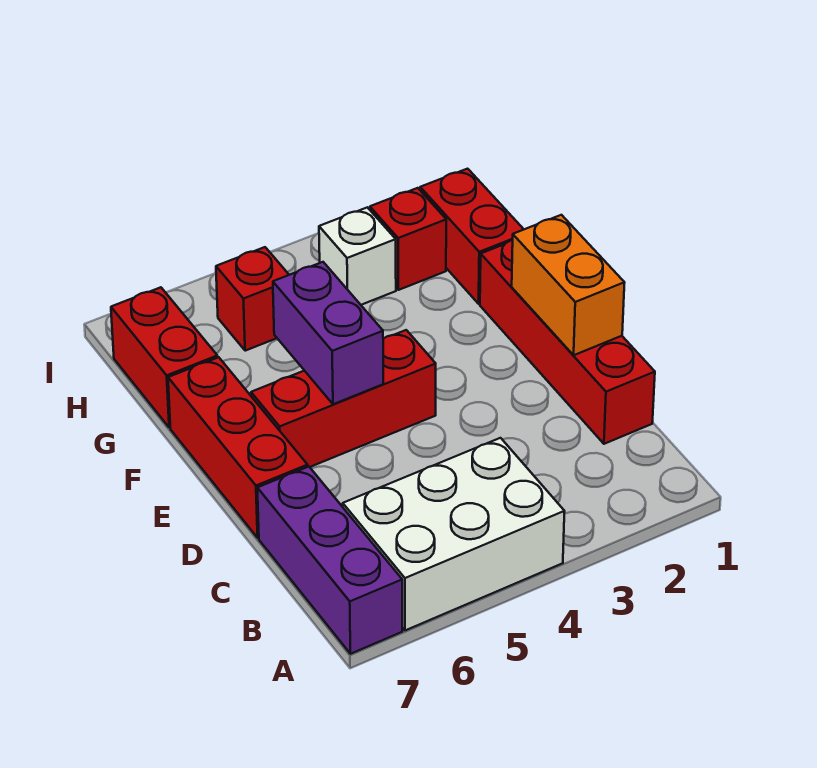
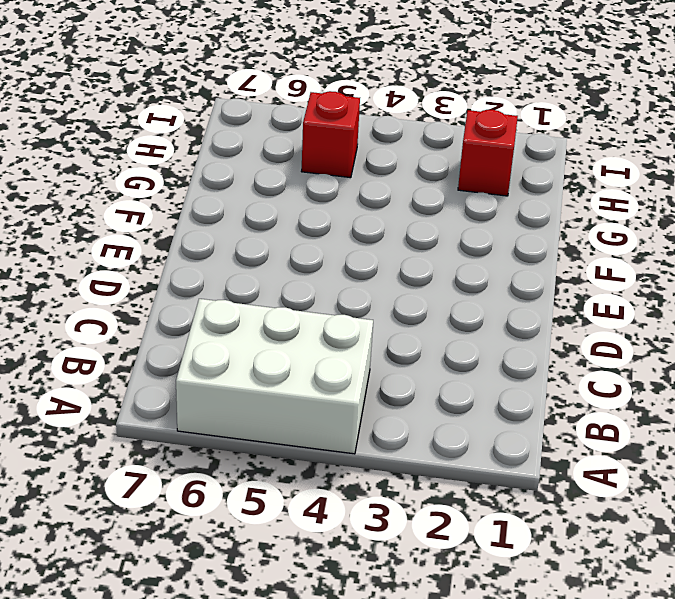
none -> purple brick A7:C7 level 1
none -> red brick C1:F1 level 1
none -> red brick D7:F7 level 1

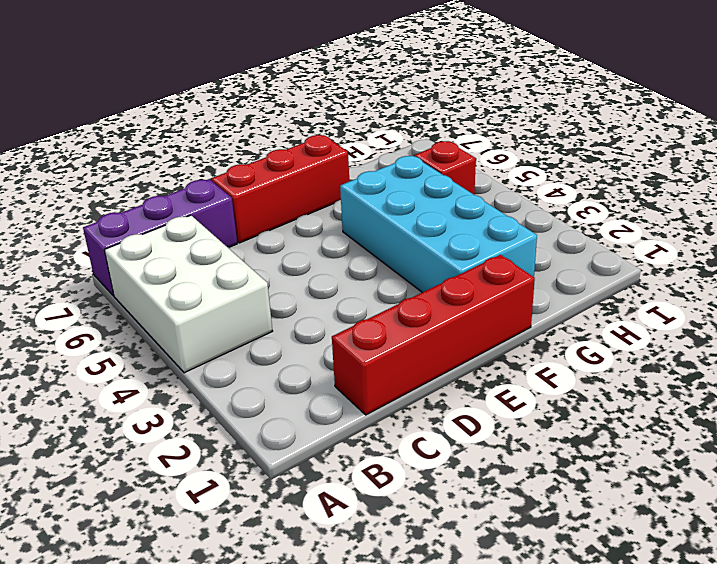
cyan brick F2:G5 level 1 -> none
none -> red brick E4:E6 level 1
none -> red brick G1:H1 level 1
none -> red brick G7:H7 level 1

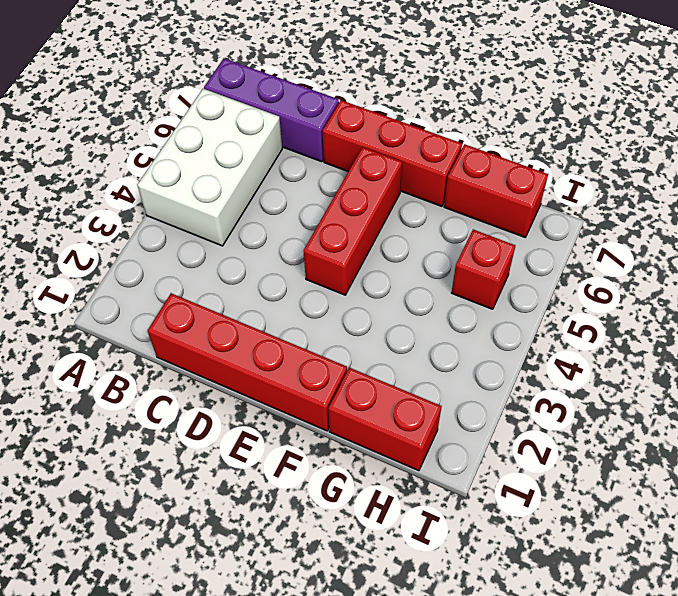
none -> red brick H2 level 1
none -> white brick H3 level 1
none -> orange brick D1:E1 level 2

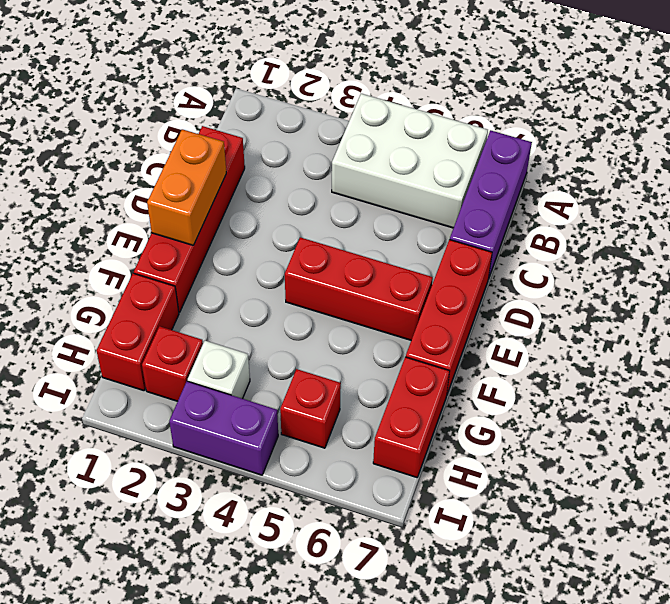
purple brick I3:I4 level 1 -> purple brick E5:F5 level 2

